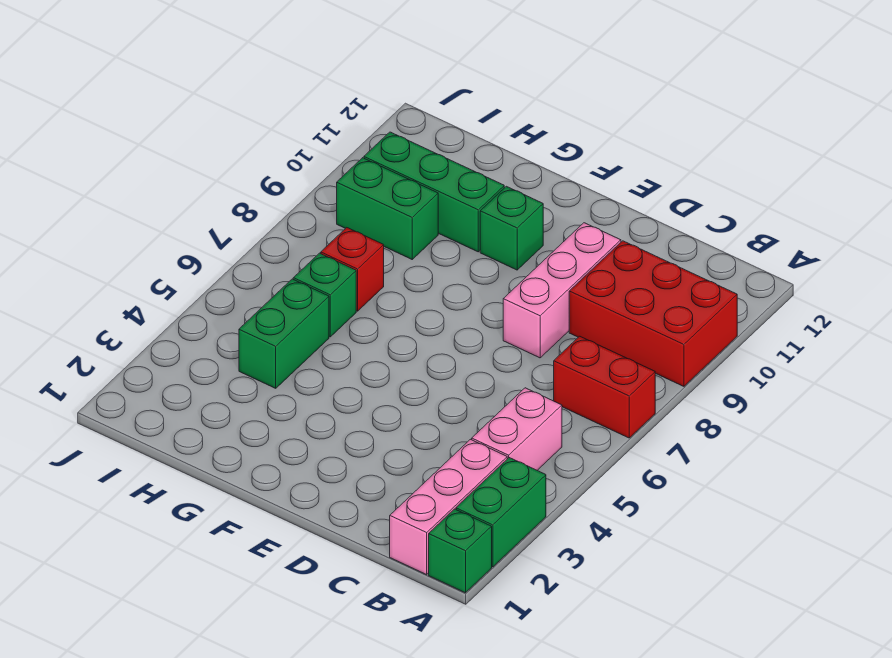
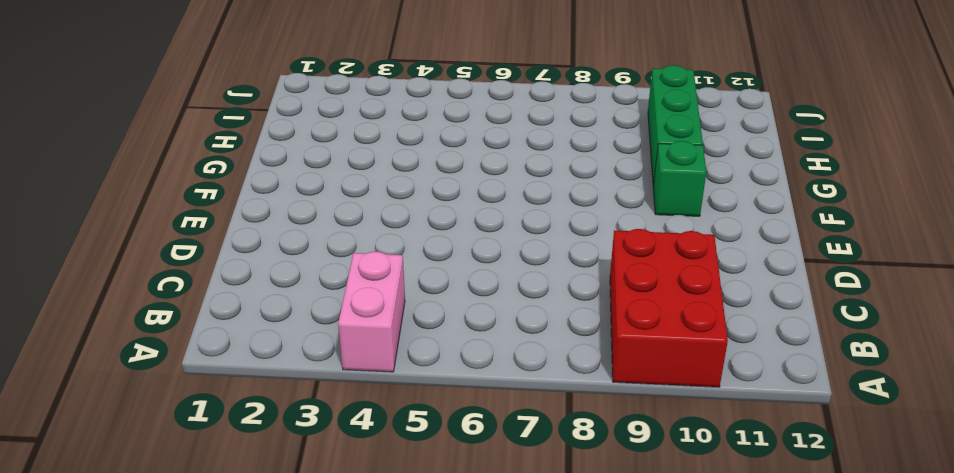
pink brick A4:B4 level 1 -> pink brick B4:B5 level 1
none -> green brick A1 level 1
none -> green brick A2:A3 level 1
none -> red brick A7:B7 level 1

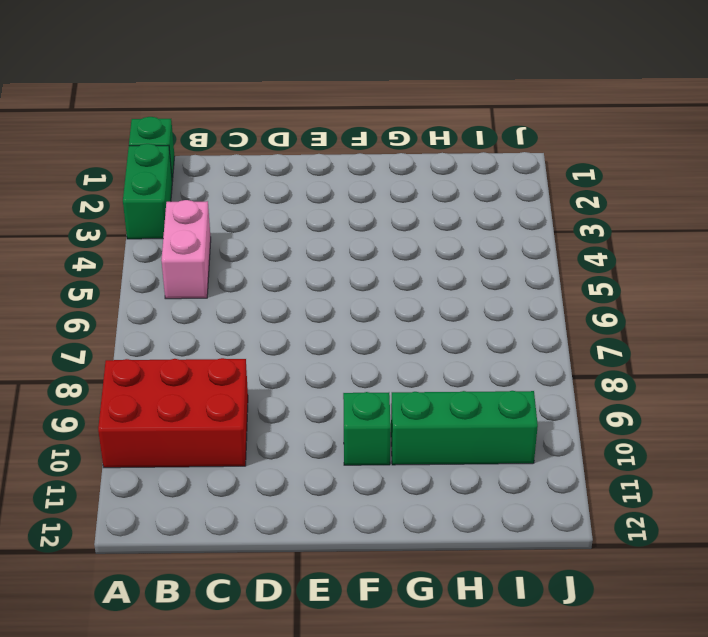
none -> red brick A7:B7 level 1
none -> pink brick B1:B3 level 1
none -> pink brick D8:D10 level 1

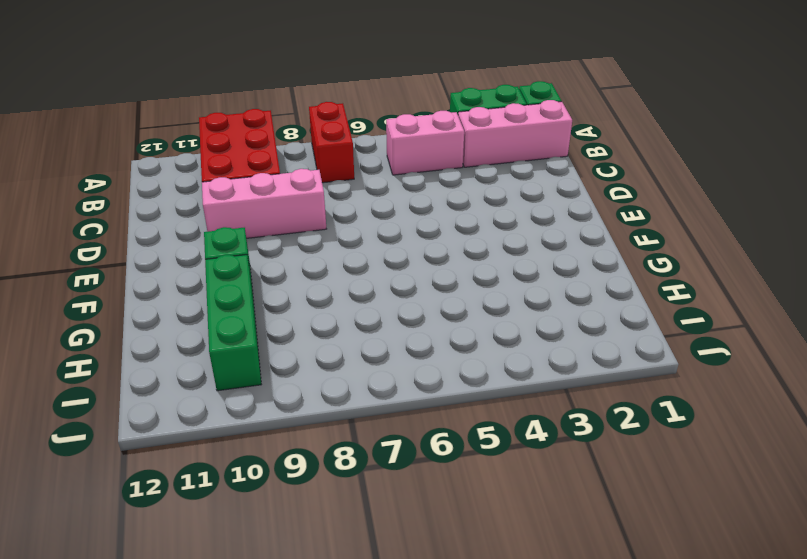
none -> green brick H4:H5 level 1
none -> green brick H6 level 1
none -> red brick H7 level 1

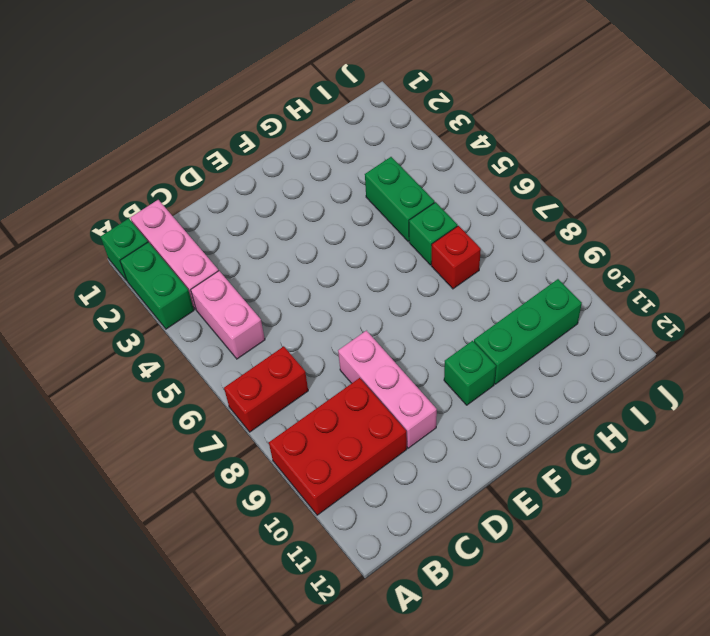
none -> green brick H9:I9 level 1

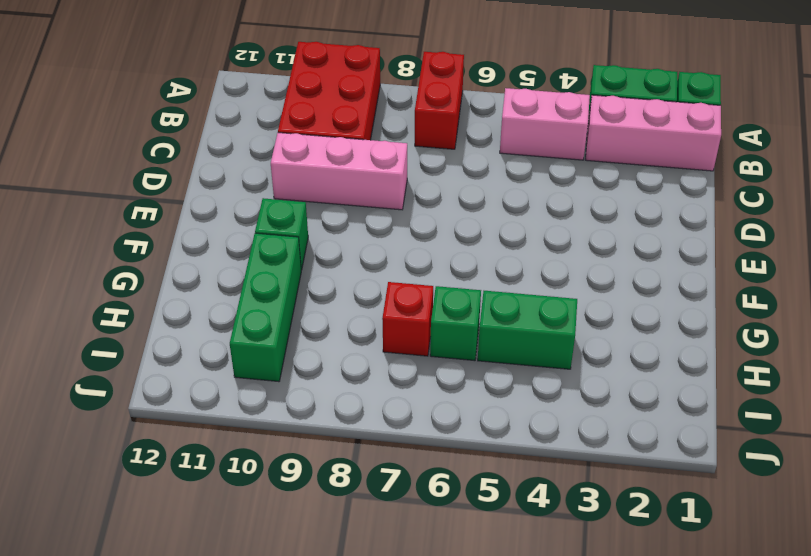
none -> green brick H9:I9 level 1

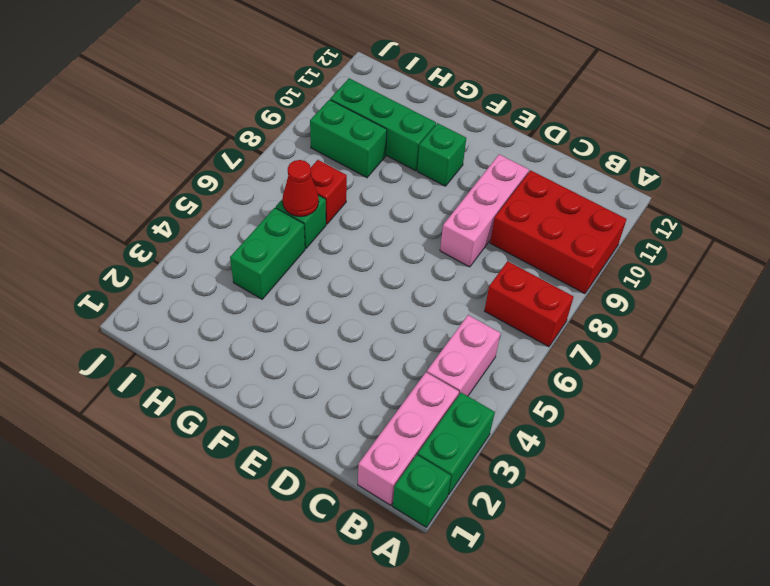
red cone H6 level 2 -> none

